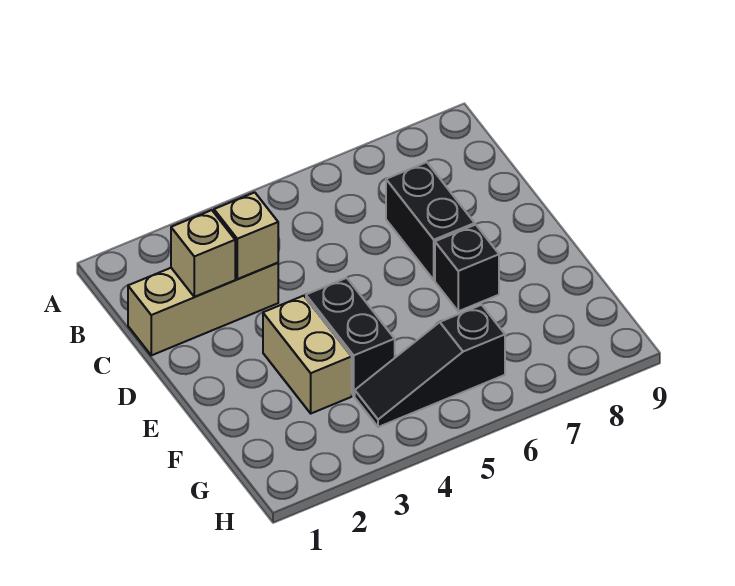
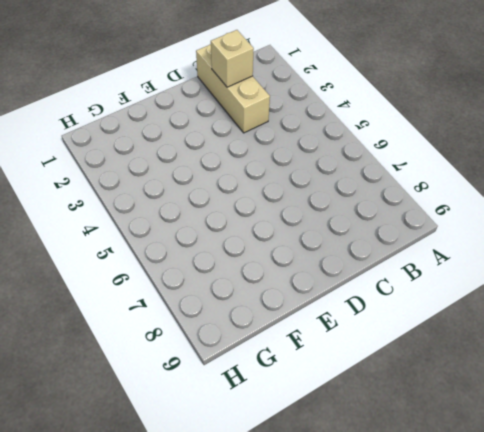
none -> black brick C7:D7 level 1
none -> tan brick E3:F3 level 1

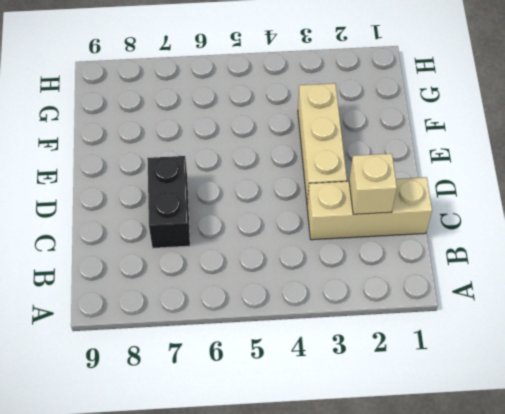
tan brick D3:F3 level 1 -> tan brick E3:F3 level 1
none -> black brick E4:F4 level 1
none -> black brick E7 level 1

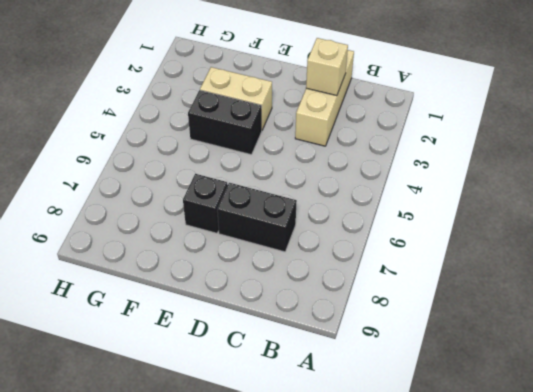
none -> black slope G4:G6 level 1 top 6
none -> tan brick C3 level 2

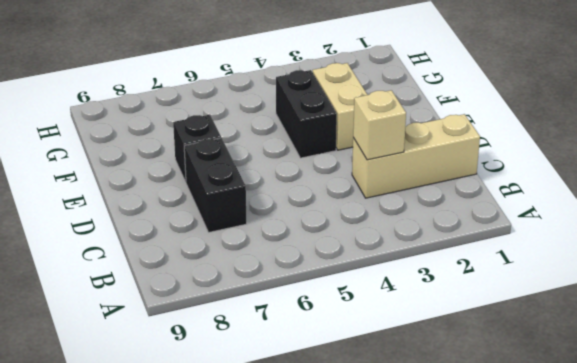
none -> black slope G4:G6 level 1 top 6
none -> tan brick C2 level 2

